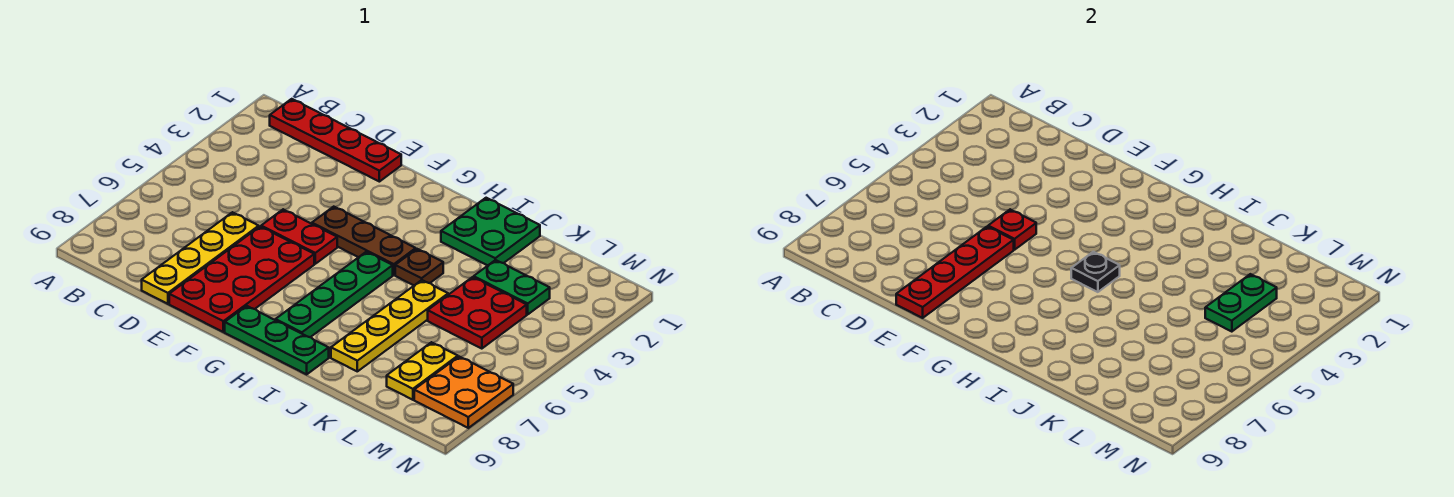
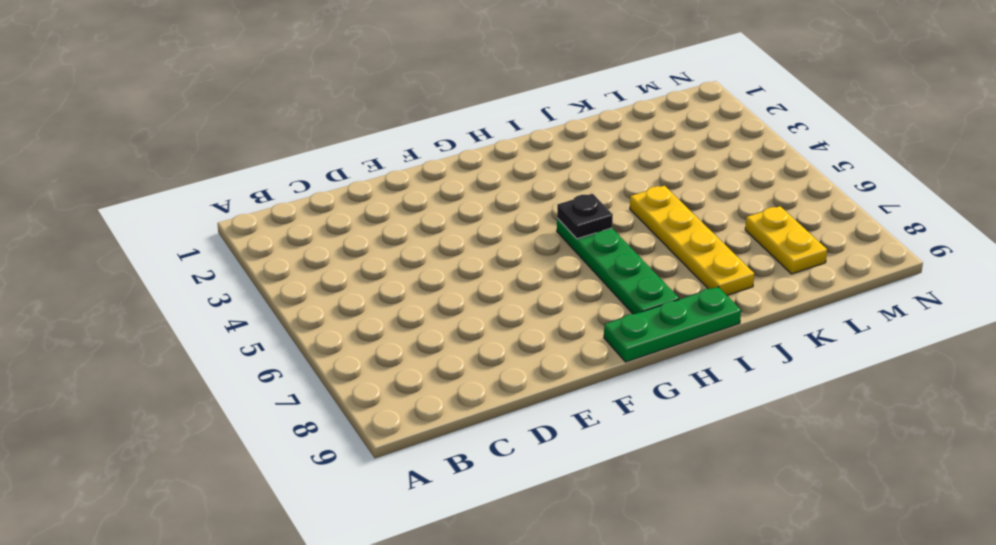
none -> red plate B1:E1 level 1
none -> yellow plate D6:D9 level 1
none -> red plate E5:F5 level 1

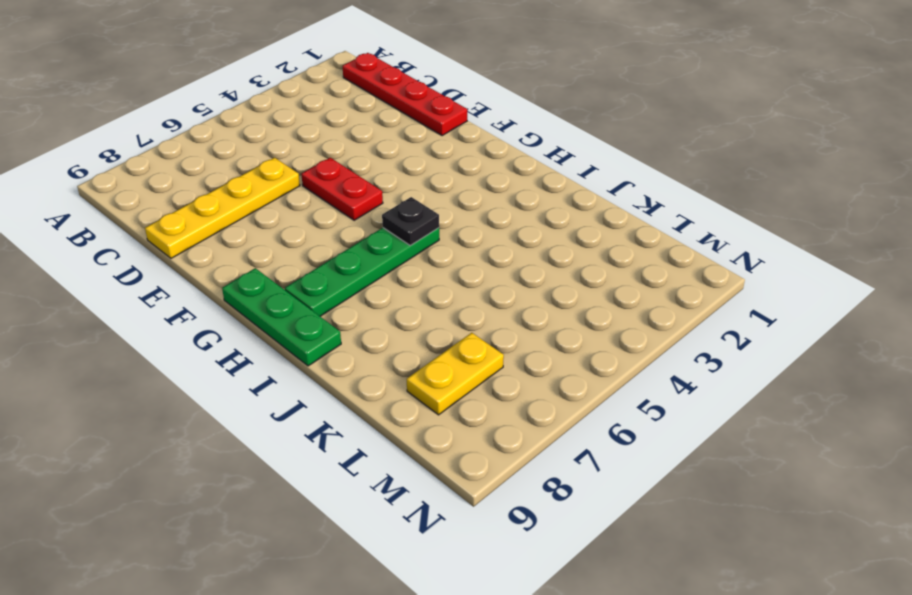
none -> red plate E6:F9 level 1
none -> brown plate F4:H4 level 1
none -> green plate I1:J2 level 1

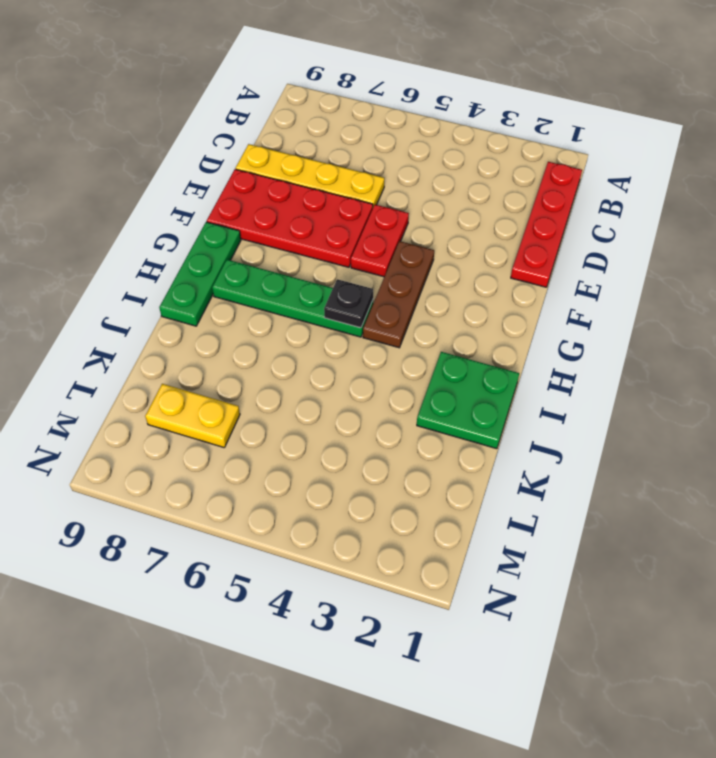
none -> brown plate I4 level 1
none -> yellow plate J5:J8 level 1
none -> green plate K3:L3 level 1

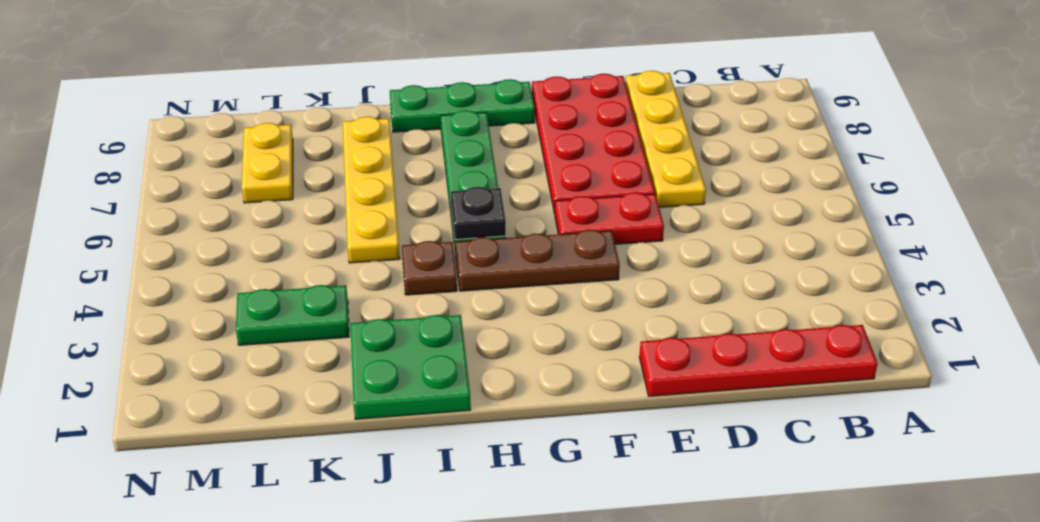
none -> red plate K4:L5 level 1
none -> orange plate M7:N8 level 1
none -> red plate E5 level 2

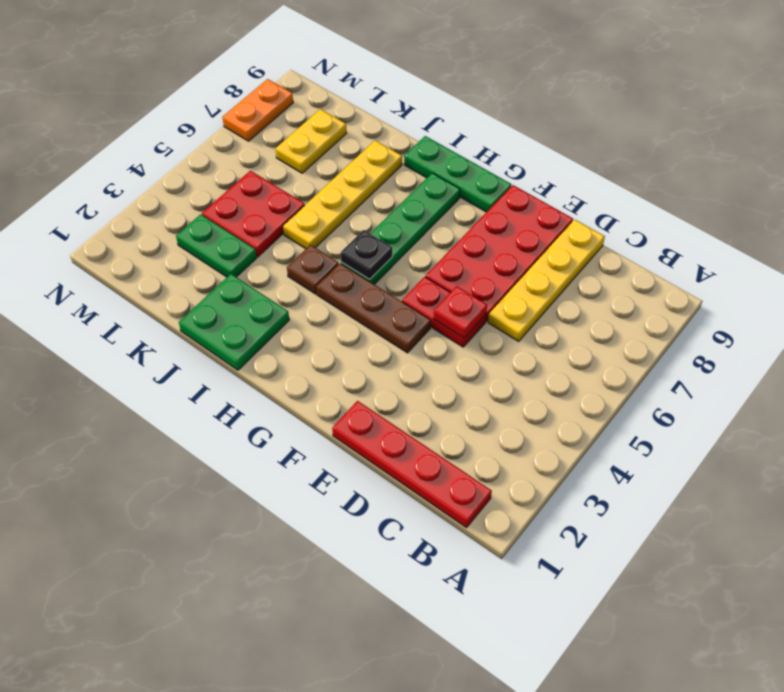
orange plate N7:N8 level 1 -> orange plate M7:N8 level 1
none -> red plate E6:E9 level 2
none -> green plate L3:L4 level 2

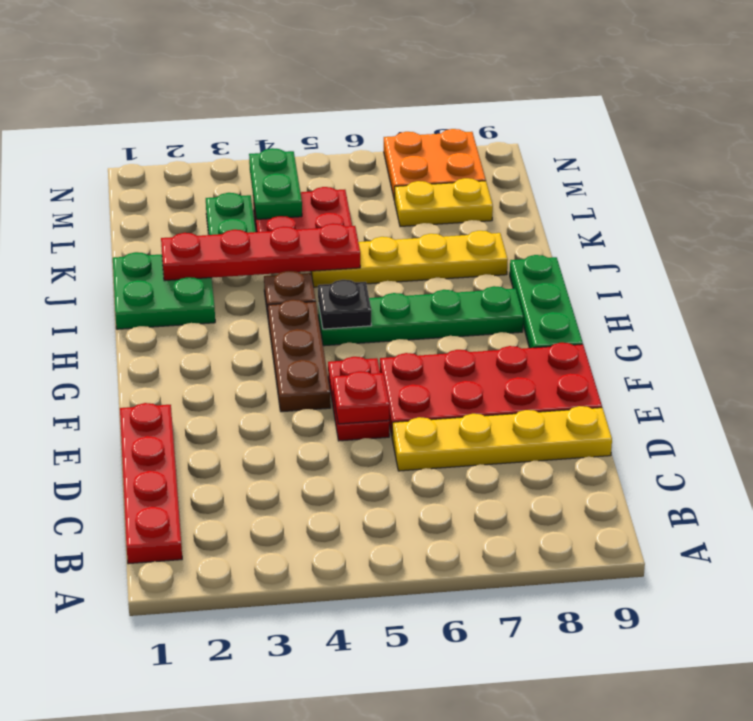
red plate J2:J5 level 2 -> red plate E6:E9 level 2
green plate L4:M4 level 2 -> green plate L3:L4 level 2

